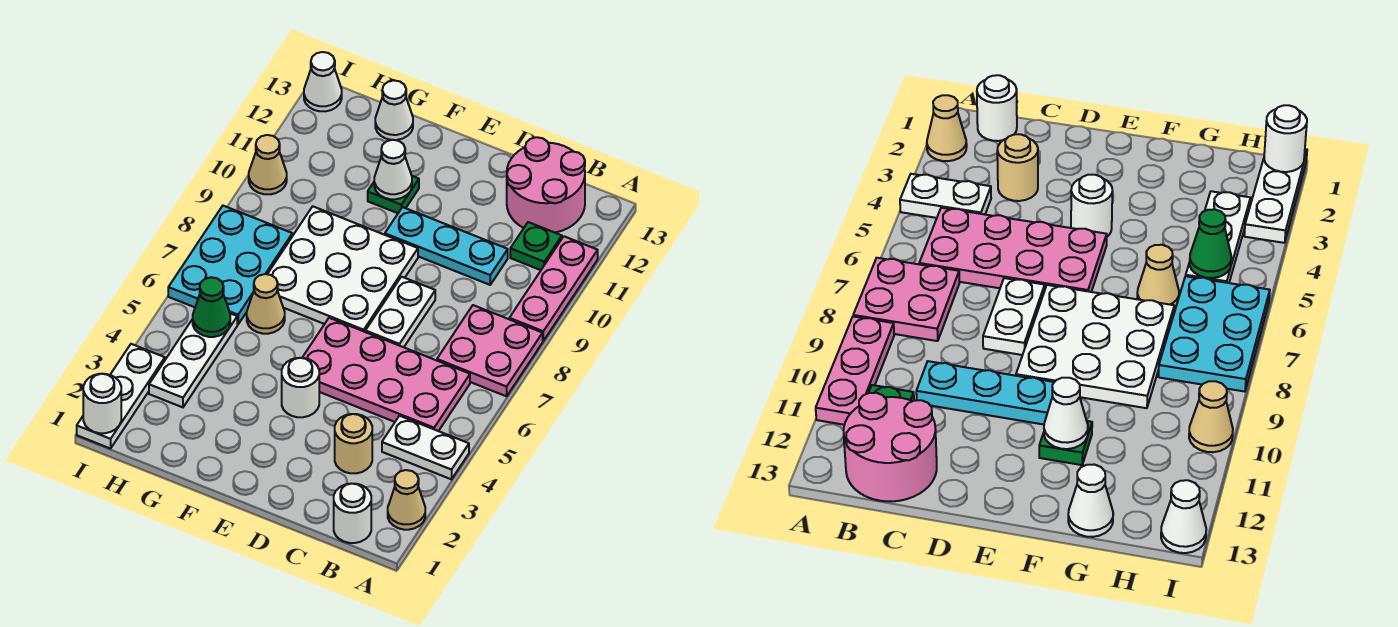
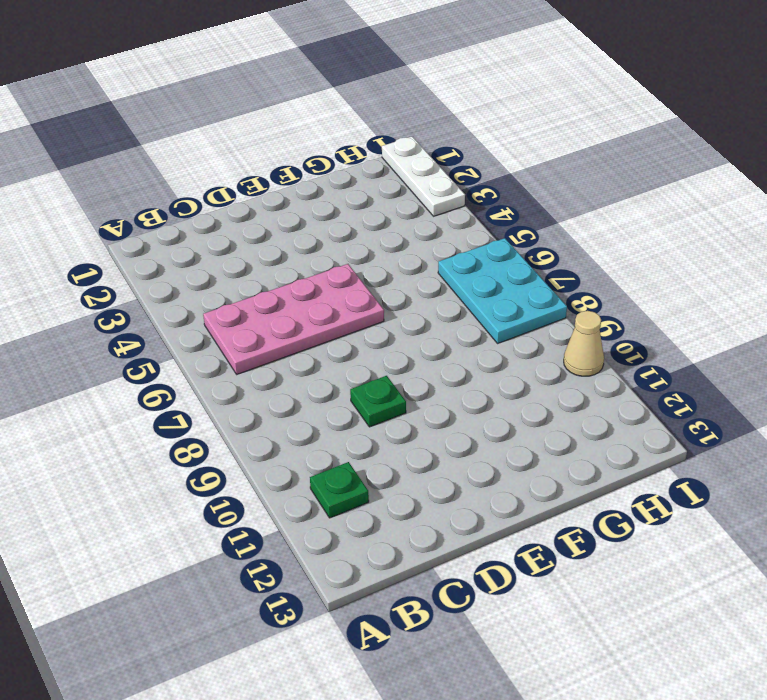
green plate D9 level 1 -> green plate F11 level 1
none -> tan cone A2 level 1
none -> white plate A4:B4 level 1
none -> pink plate A7:B8 level 1

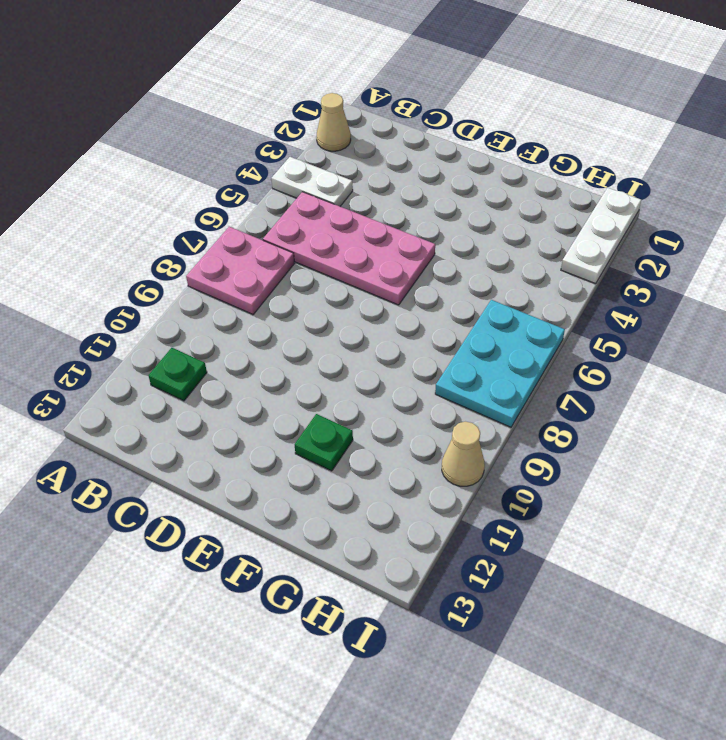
none -> pink plate A9:A11 level 1
none -> white round brick B1 level 1
none -> pink round brick B12:C13 level 1

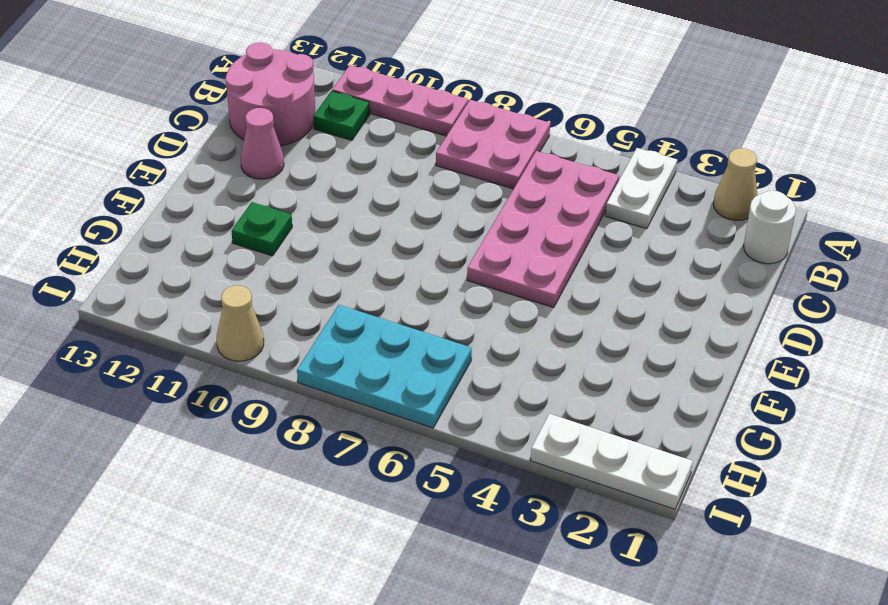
pink cone D12 level 1 -> none
none -> tan round brick C3 level 1
none -> cyan plate C10:E10 level 1
none -> white plate D7:D8 level 1

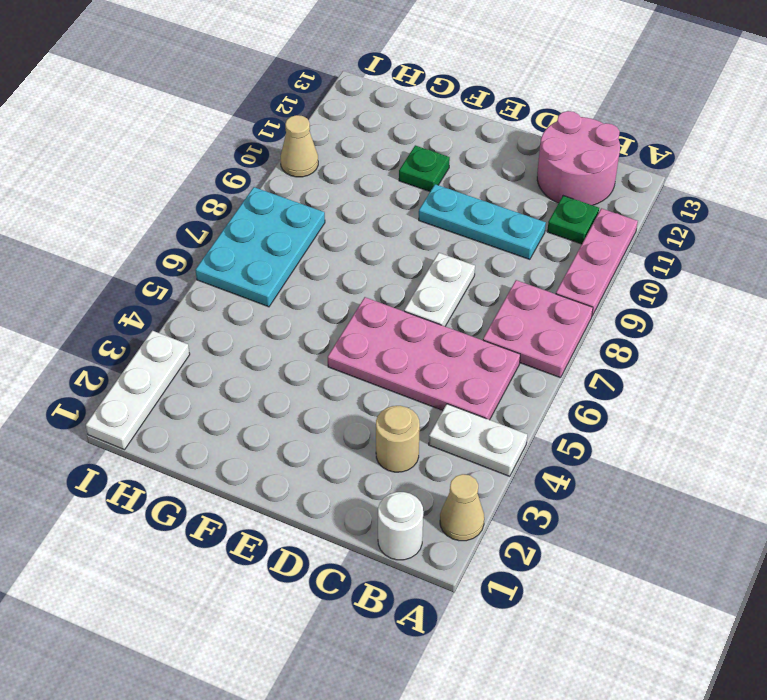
none -> white round brick E4 level 1
none -> white plate E7:G9 level 1
none -> tan cone G6 level 1

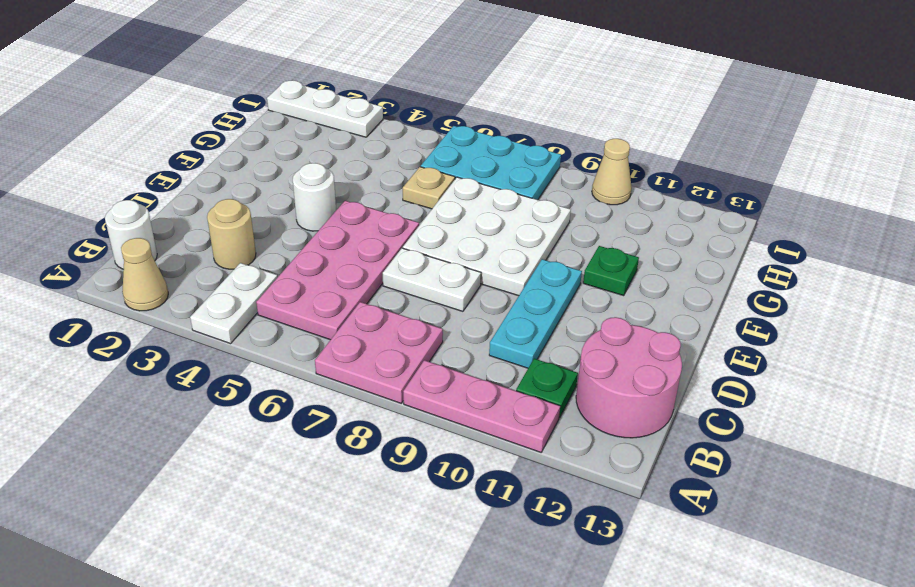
tan plate G6 level 1 -> tan cone G6 level 1
none -> white cone G13 level 1
none -> white plate H3:H5 level 1
none -> white cone I13 level 1

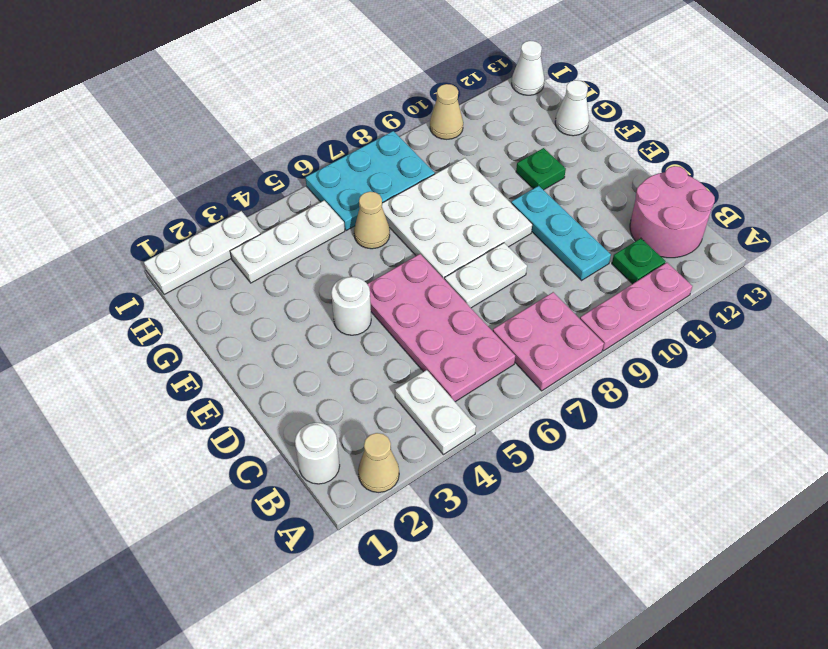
none -> tan round brick C3 level 1
none -> white cone F11 level 2
none -> green cone H5 level 2

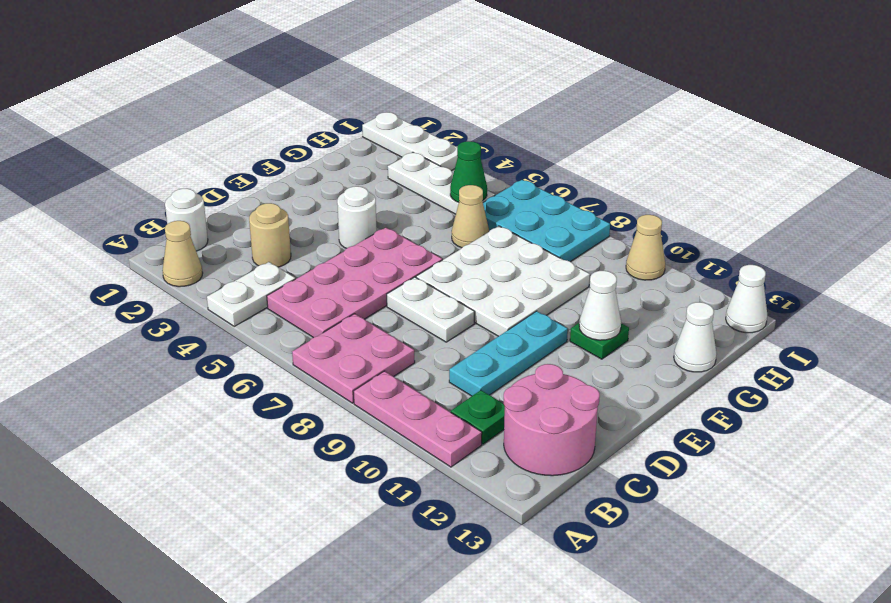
none -> white round brick I1 level 2

